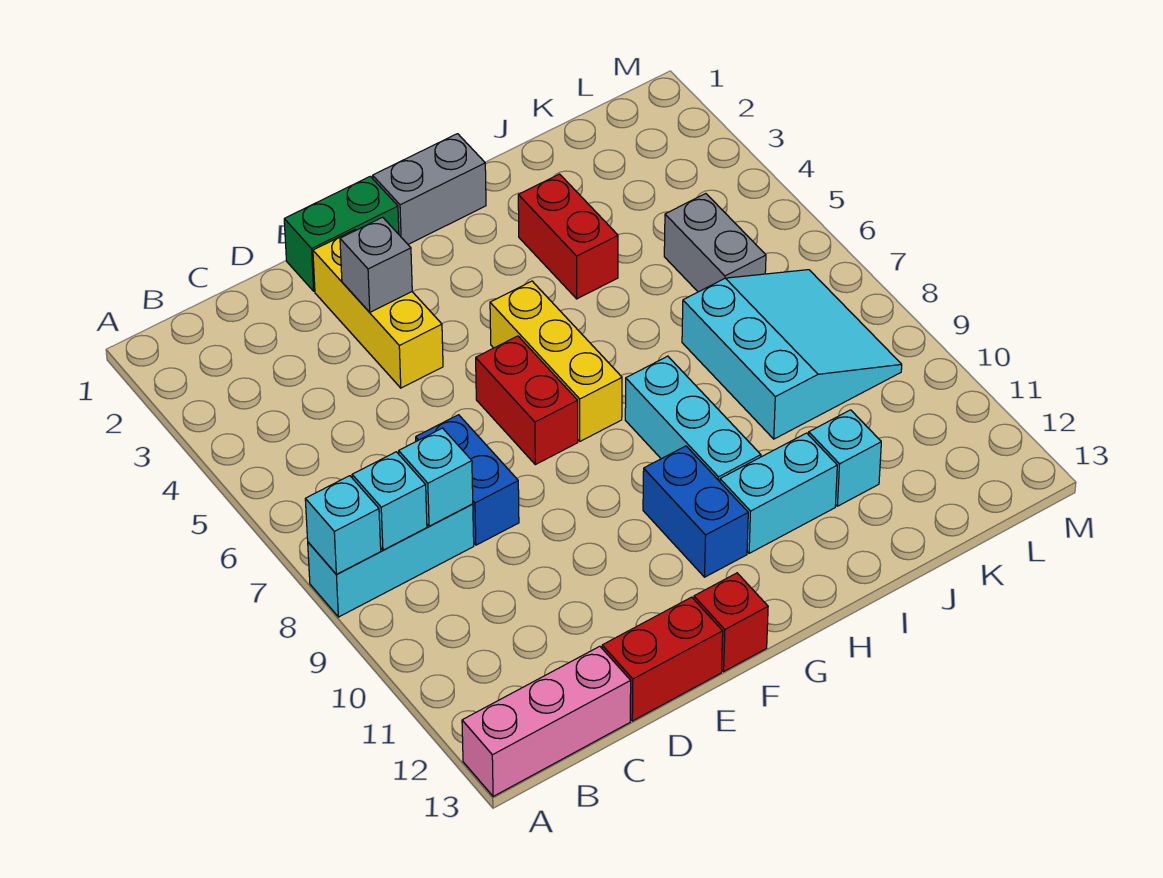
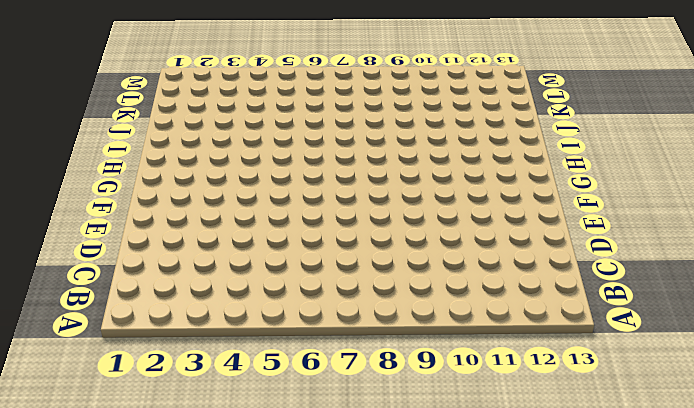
none -> cyan brick A8:C8 level 1
none -> pink brick A13:C13 level 1
none -> blue brick D7:D8 level 1

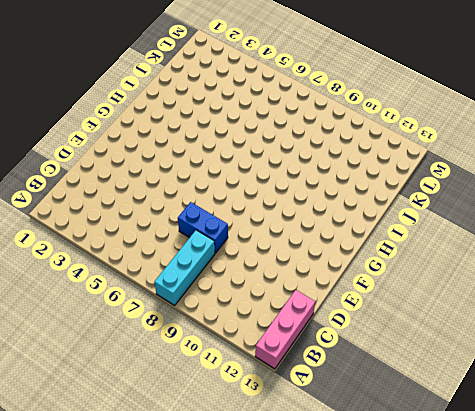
none -> red brick D13:E13 level 1
none -> green brick E1:F1 level 1
none -> yellow brick E2:E4 level 1

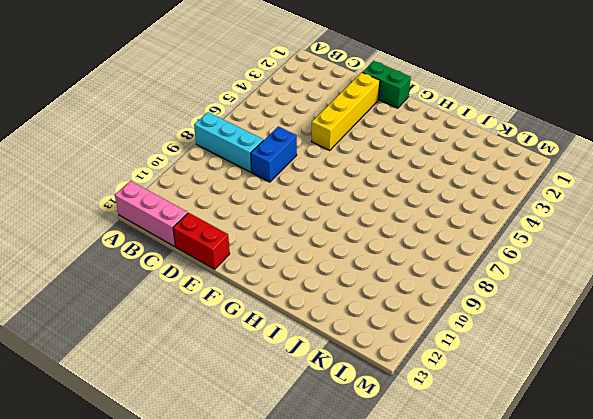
yellow brick E2:E5 level 1 -> yellow brick E2:E4 level 1
none -> red brick F6:F7 level 1
none -> red brick F13 level 1
none -> grey brick G1:H1 level 1

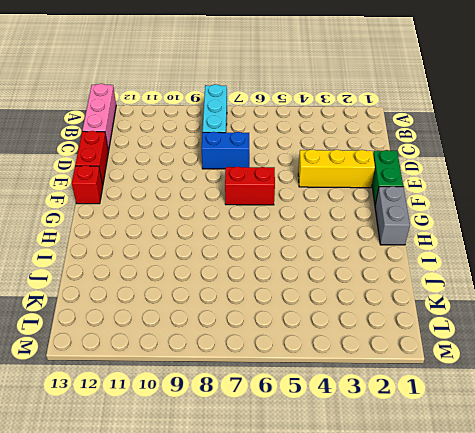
none -> yellow brick G5:G7 level 1
none -> blue brick G10:G11 level 1
none -> cyan brick H8:H10 level 1

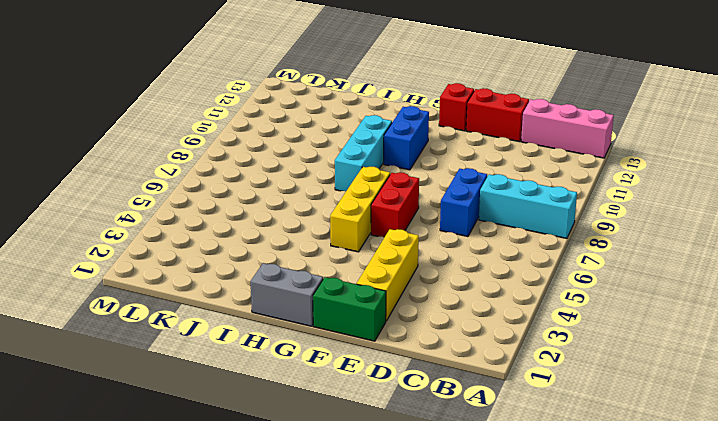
none -> cyan brick H11:I11 level 1
none -> red brick I3:I4 level 1
none -> cyan slope J7:L9 level 1 top J

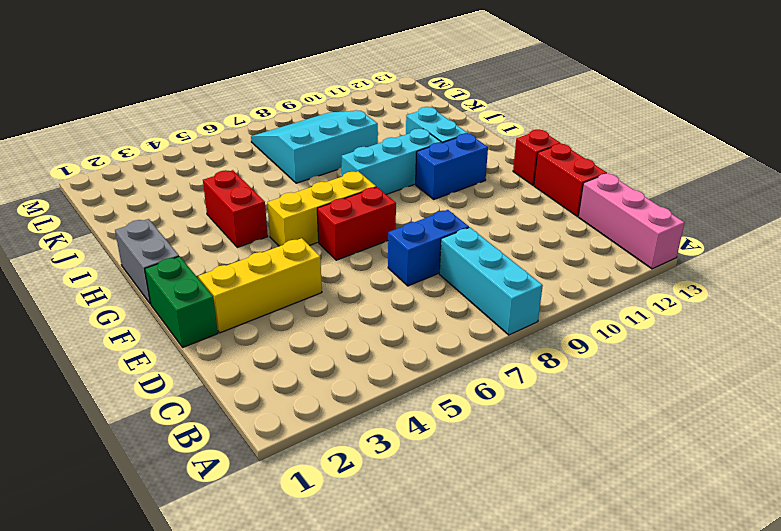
red brick H4:I4 level 1 -> red brick I3:I4 level 1
none -> cyan brick J11 level 1
none -> grey brick K5:K6 level 1
none -> cyan brick A8 level 2

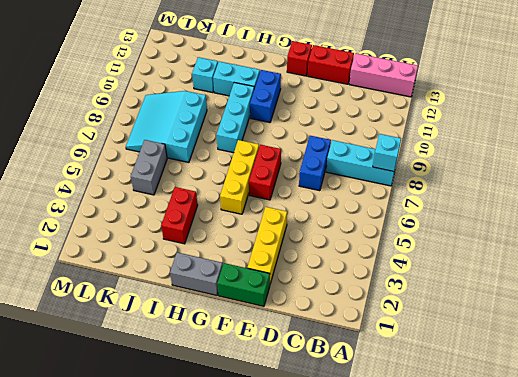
none -> cyan brick B8 level 2
none -> cyan brick C8 level 2
none -> grey brick E3 level 2

